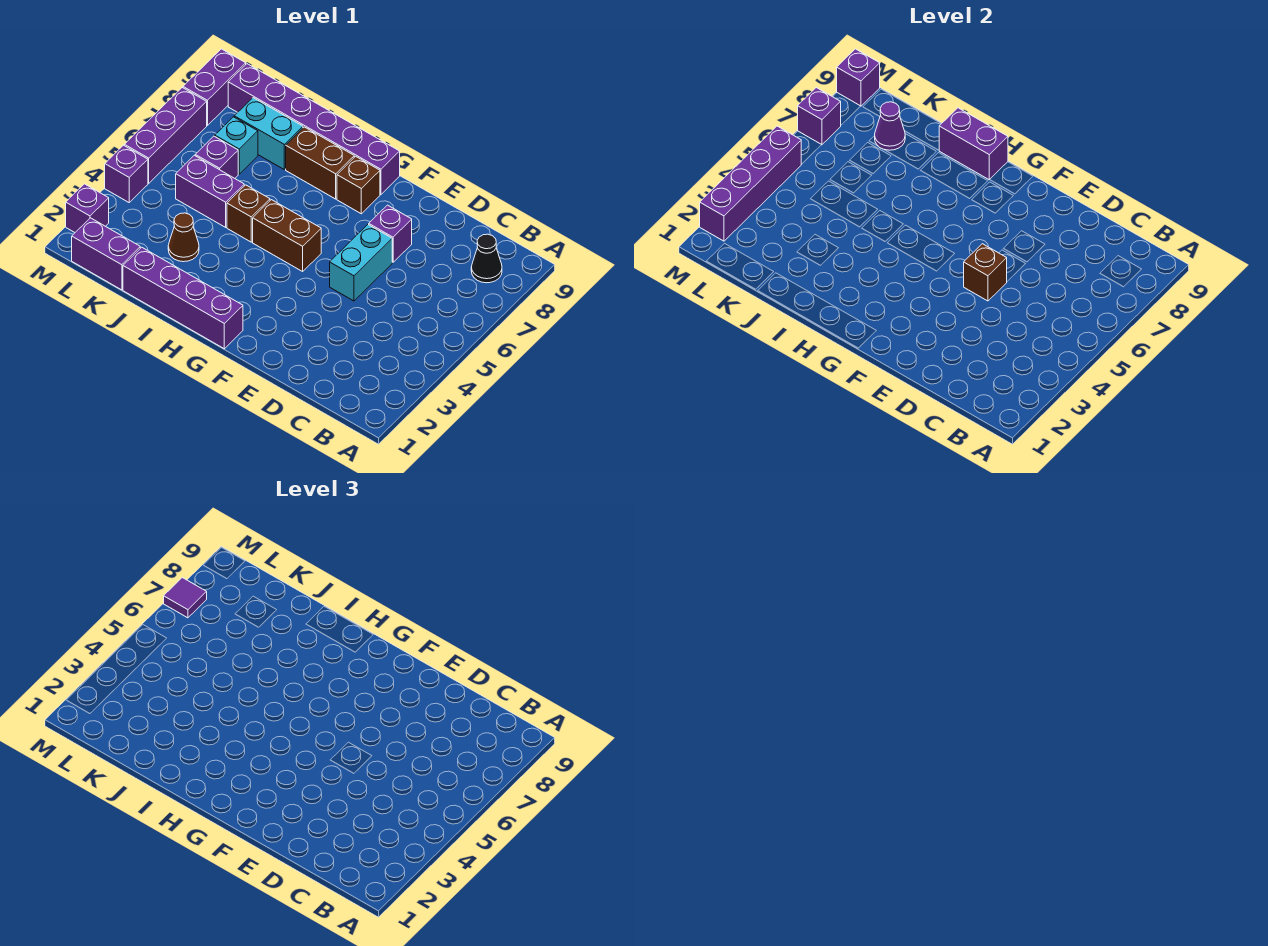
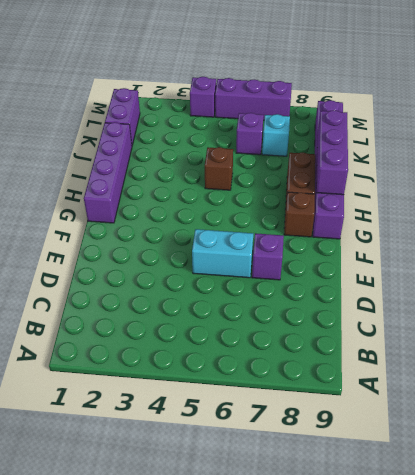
purple brick H9:J9 level 2 -> purple brick H9:I9 level 2
none -> black cone B8 level 1
none -> brown brick G5:H5 level 1
none -> brown cone J3 level 1

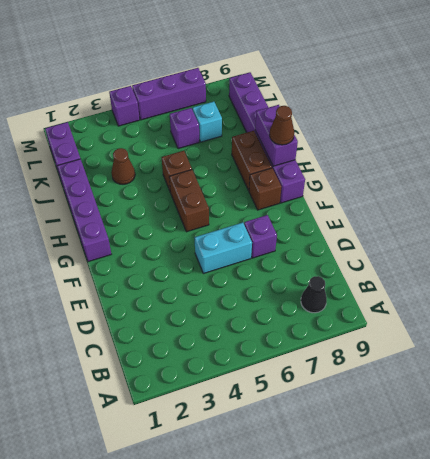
brown cone H9 level 3 -> none
none -> purple brick J5:K5 level 1
none -> cyan brick J8:K8 level 1
none -> purple brick M2 level 1

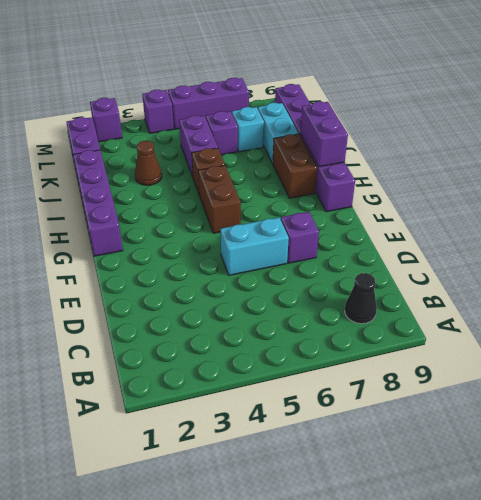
none -> brown brick G8 level 1
none -> purple brick M8:M9 level 1
none -> brown brick E5 level 2

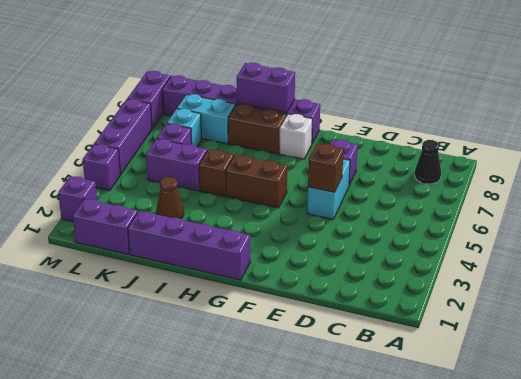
white brick G8 level 1 -> brown brick G8 level 1
none -> purple cone K8 level 2
none -> purple brick M2:M5 level 2
none -> purple brick M7 level 2

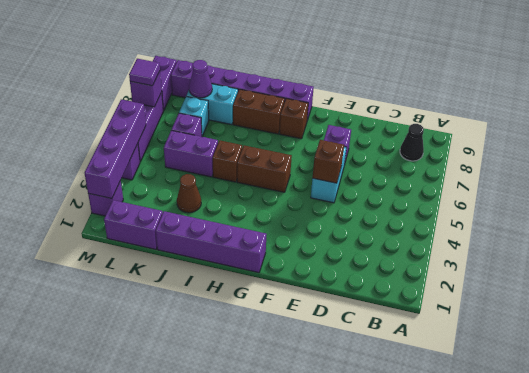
none -> purple brick H9:I9 level 2
none -> purple brick M9 level 2

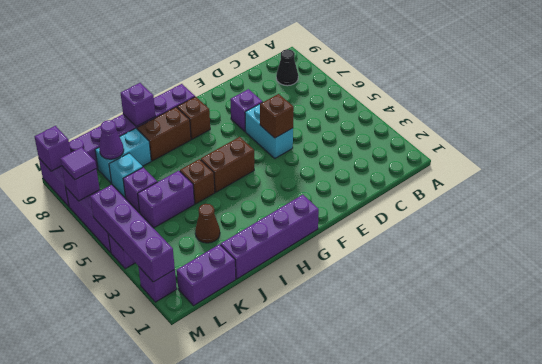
purple brick I9 level 2 -> purple brick H9:I9 level 2

